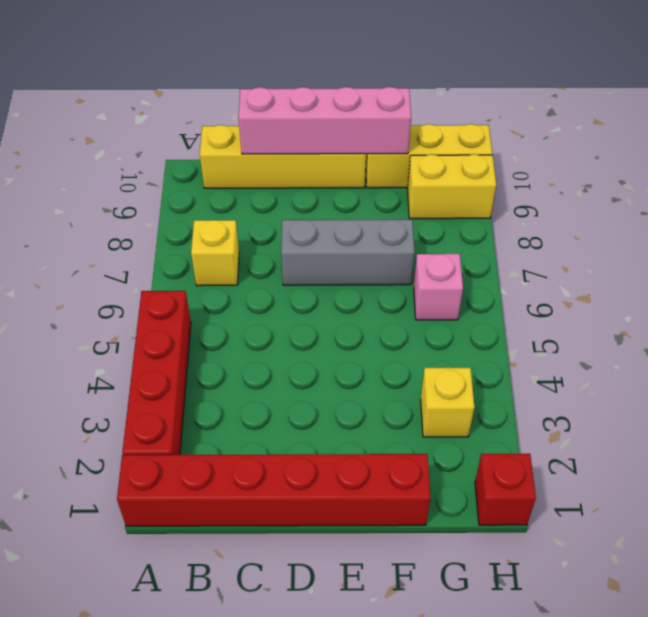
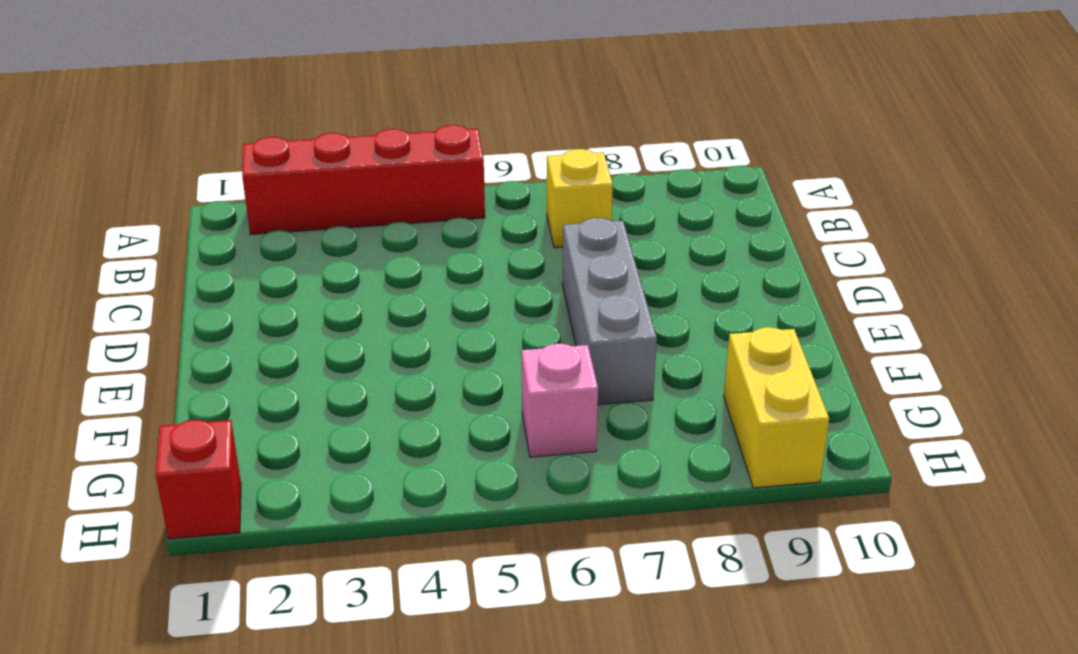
none -> red brick A1:F1 level 1
none -> yellow brick B10:E10 level 1

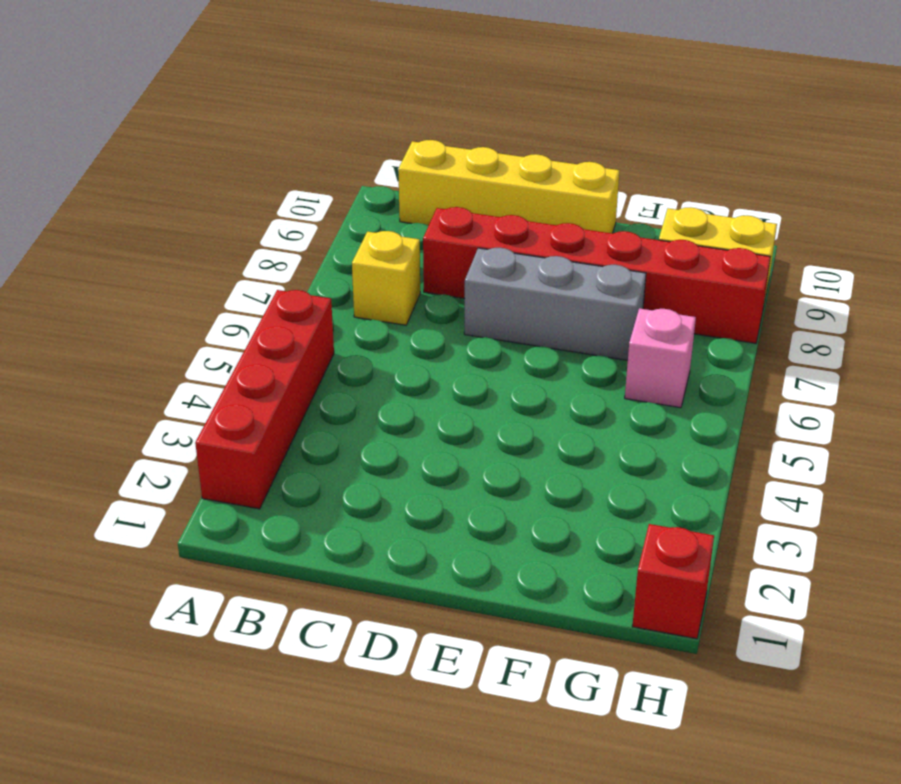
red brick C8:H8 level 1 -> red brick A1:F1 level 1
none -> yellow brick F10:H10 level 1
none -> yellow brick G3 level 1

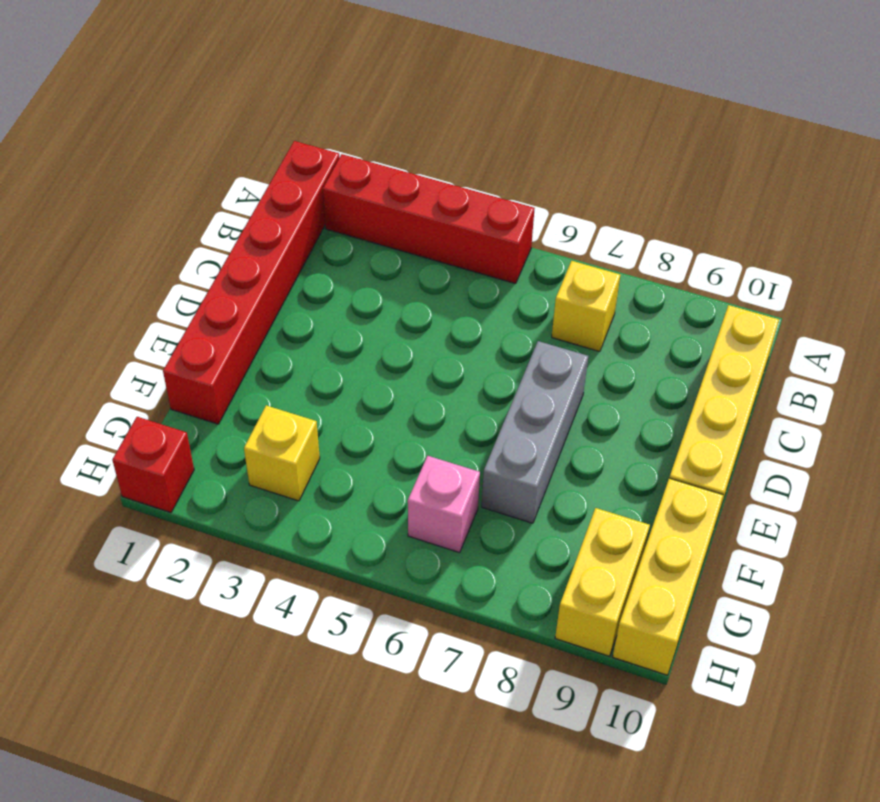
none -> pink brick C10:F10 level 2

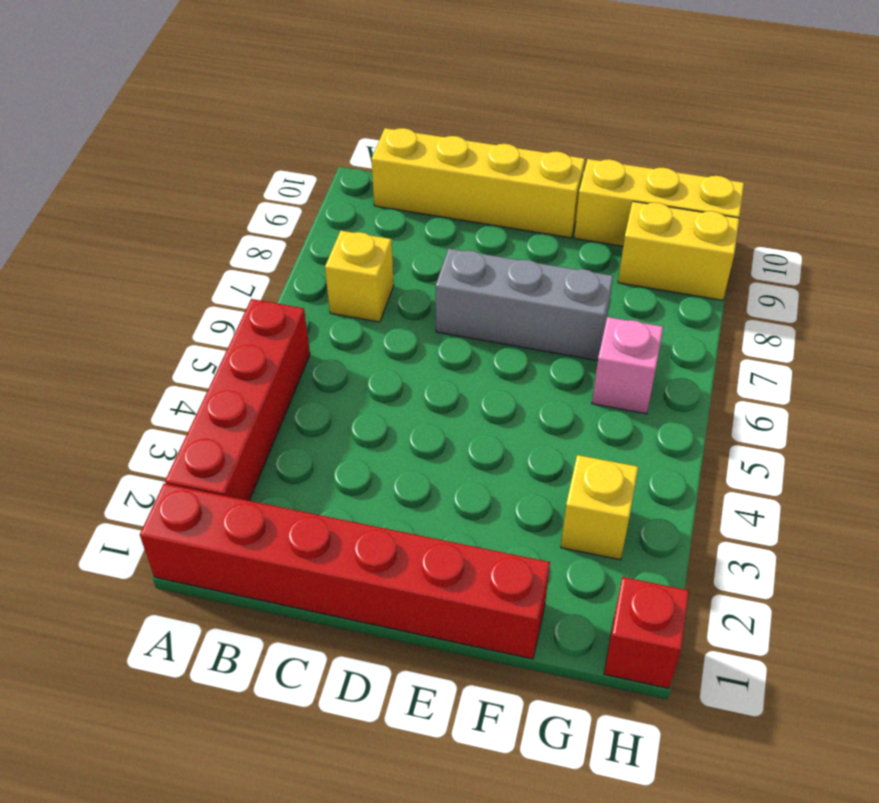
none -> pink brick C10:F10 level 2

